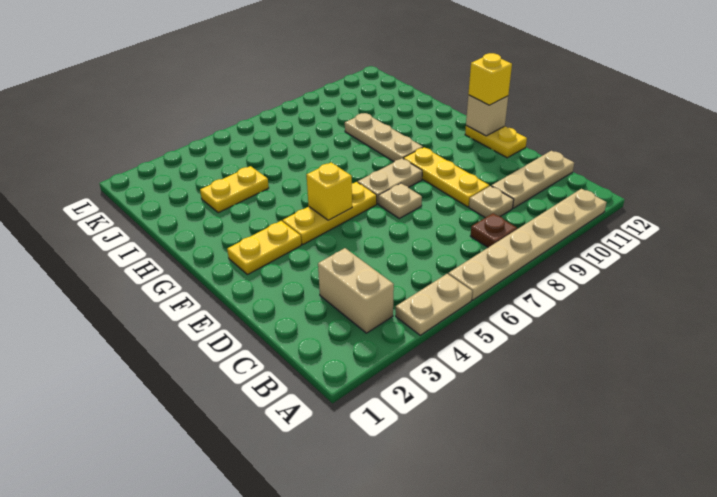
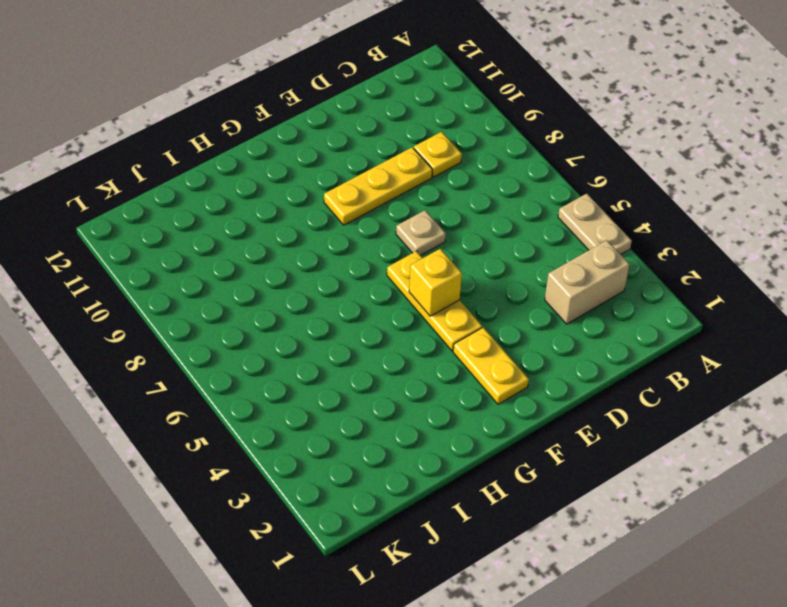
yellow plate C9 level 1 -> tan plate C9 level 1
none -> tan plate A6:A11 level 1
none -> brown plate B8 level 1
none -> tan plate C10:C12 level 1

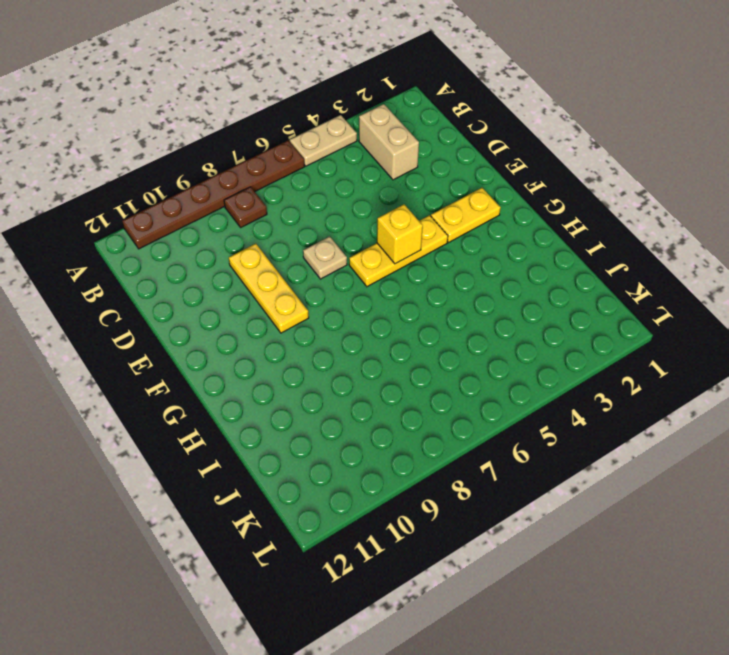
brown plate A6:A11 level 1 -> tan plate A6:A11 level 1
none -> tan plate C9 level 1
none -> tan plate C10:C12 level 1
none -> yellow plate E12:F12 level 1

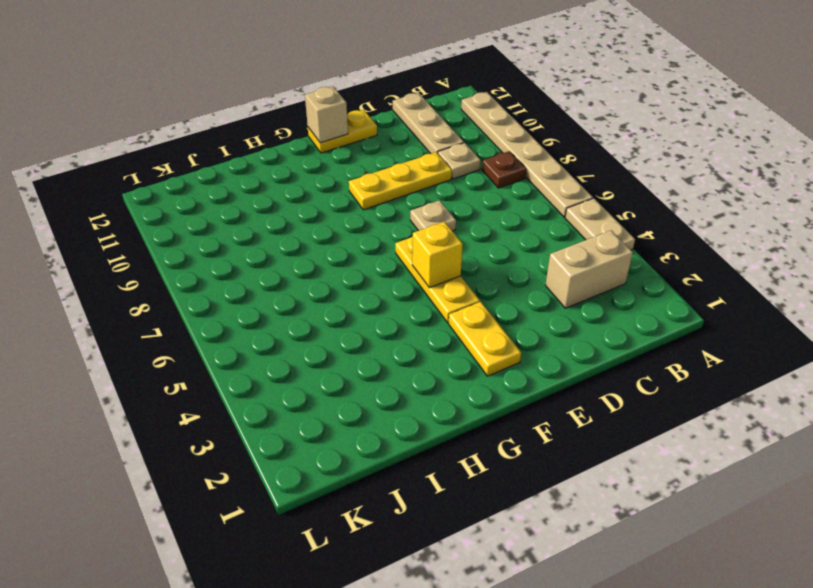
none -> tan plate F7:F8 level 1
none -> tan plate G9:I9 level 1
none -> yellow plate I3:I4 level 1

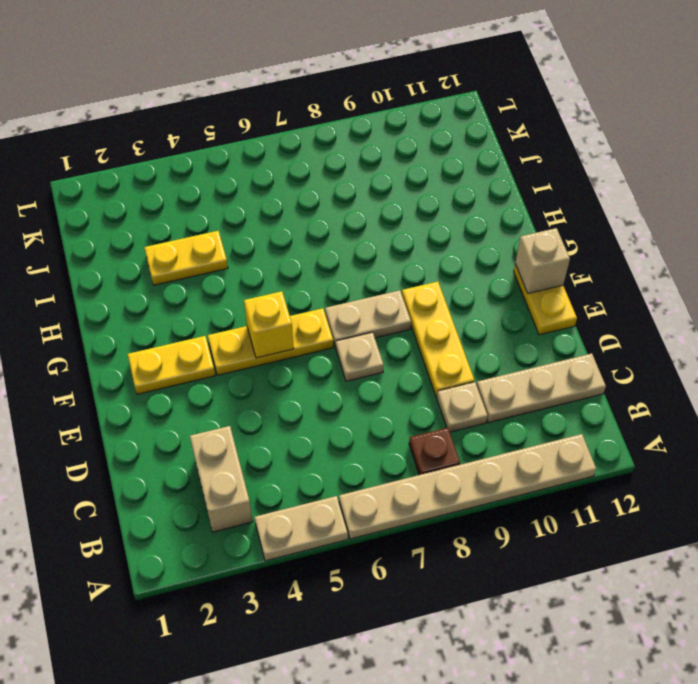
none -> tan plate G9:I9 level 1
none -> yellow brick F12 level 3

